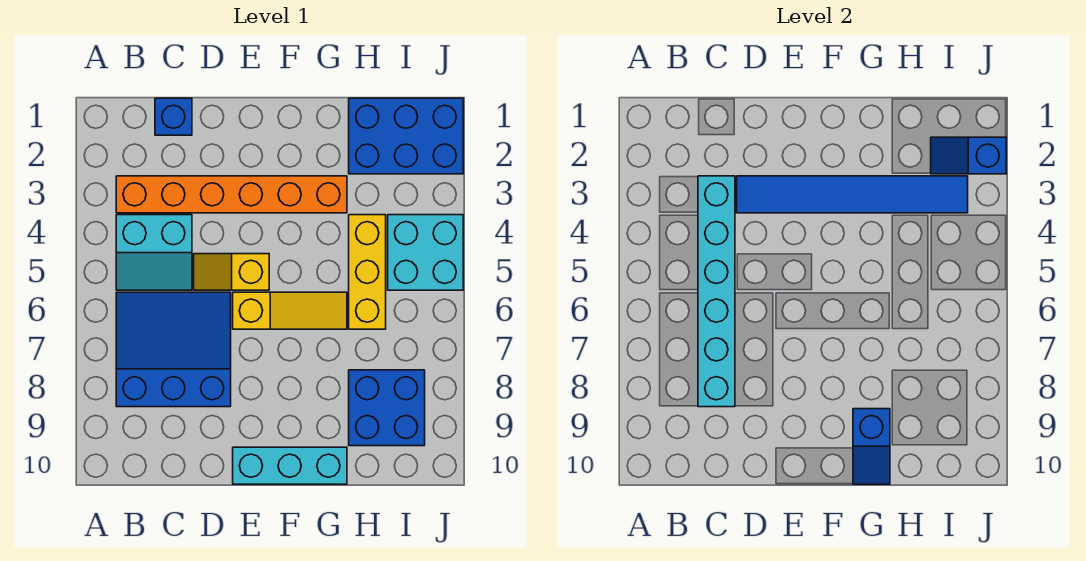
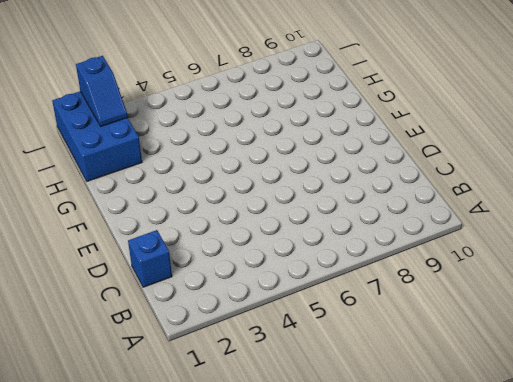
none -> orange brick B3:G3 level 1
none -> cyan slope B4:C5 level 1 top 4
none -> blue slope B6:D8 level 1 top 8

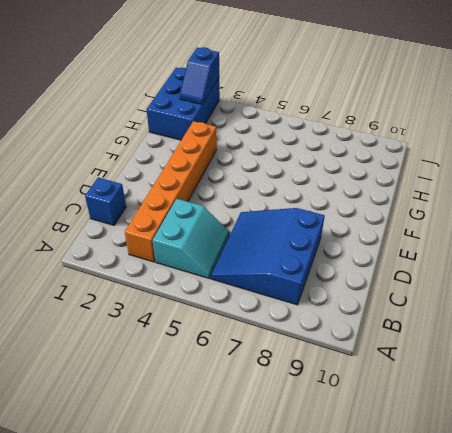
none -> yellow slope D5:E5 level 1 top E
none -> yellow slope E6:G6 level 1 top E
none -> cyan brick E10:G10 level 1

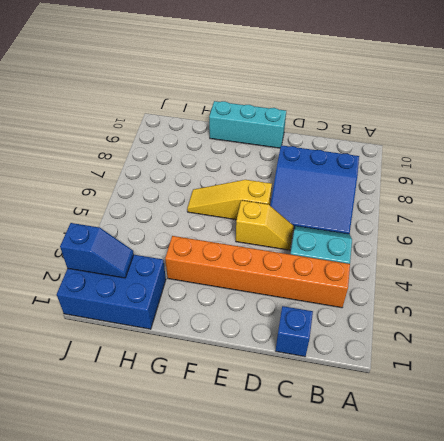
none -> yellow brick H4:H6 level 1
none -> blue brick H8:I9 level 1
none -> cyan brick I4:J5 level 1

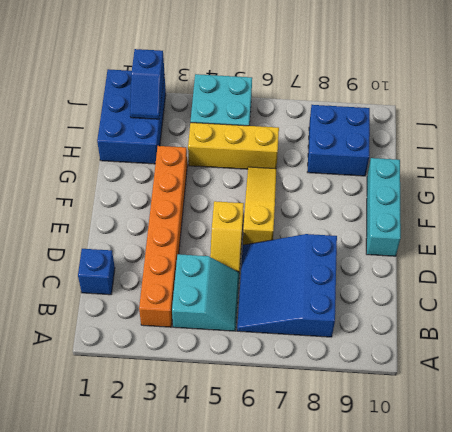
none -> cyan brick C3:C8 level 2
none -> blue tile D3:I3 level 2
none -> blue slope G9:G10 level 2 top 9

